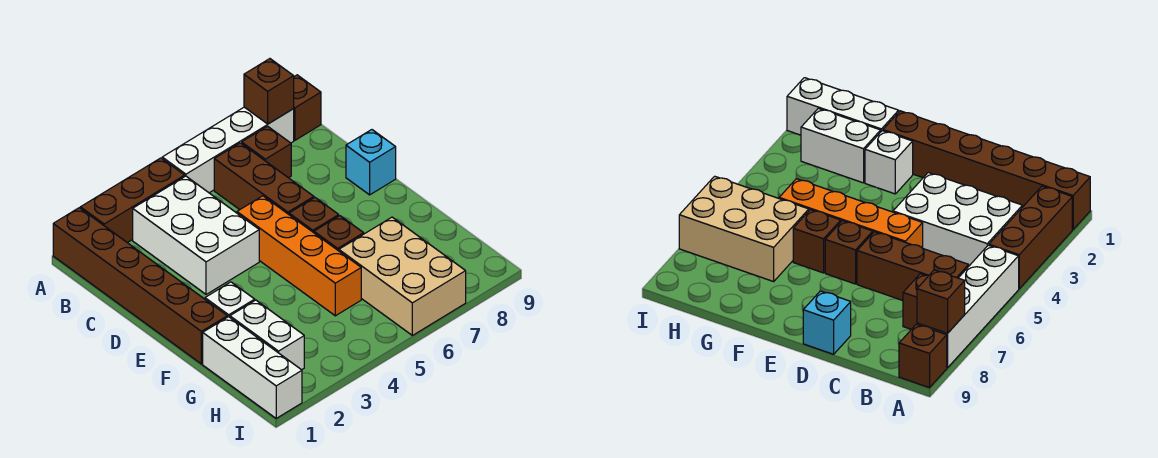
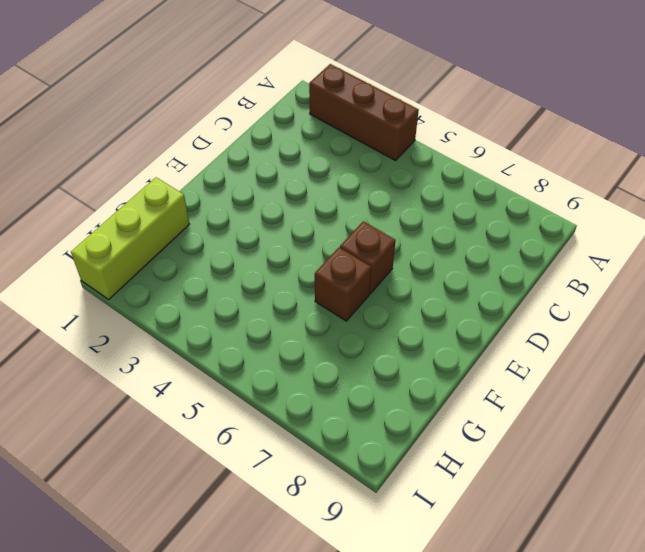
lime brick G1:I1 level 1 -> white brick G1:I1 level 1
none -> brown brick A1:F1 level 1
none -> white brick A5:A8 level 1
none -> brown brick A9 level 1

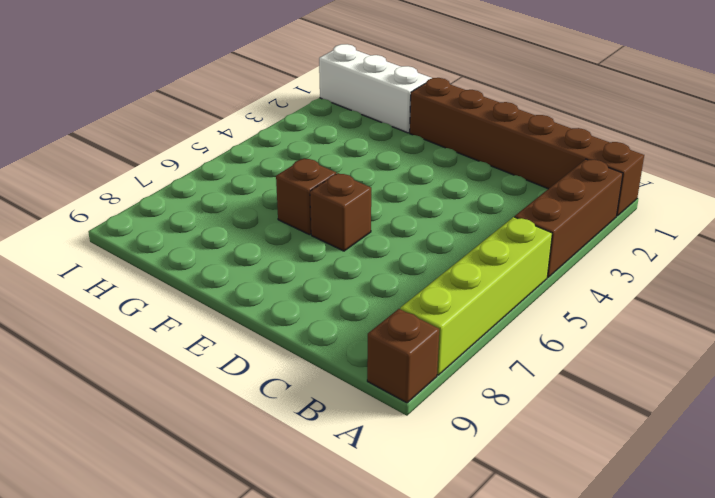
lime brick A5:A8 level 1 -> white brick A5:A8 level 1
none -> white brick B3:D4 level 1
none -> brown brick B6:D6 level 1
none -> brown brick B7 level 1

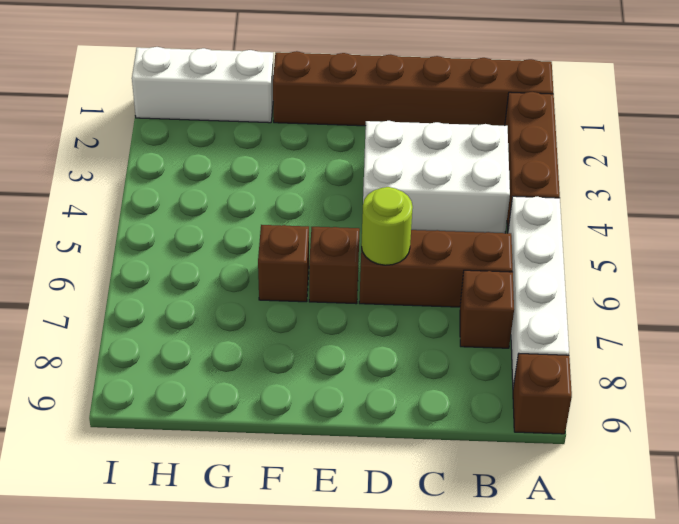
lime round brick D6 level 2 -> none
none -> orange brick D5:G5 level 1
none -> cyan brick D9 level 1
none -> white brick F2 level 1

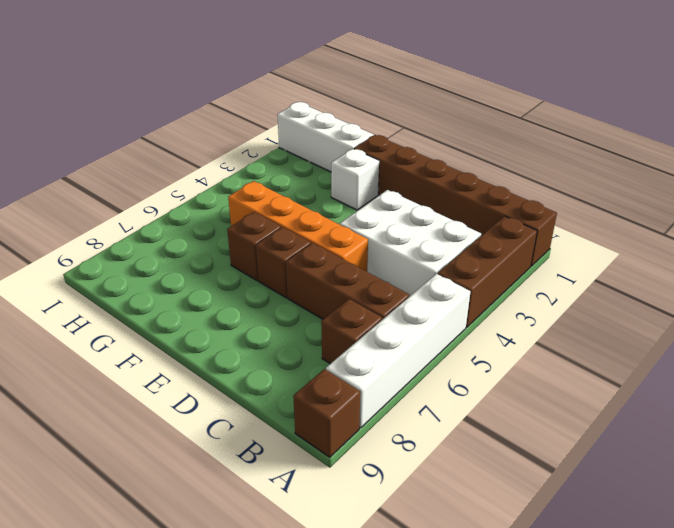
none -> cyan brick D9 level 1
none -> white brick G2:H2 level 1
none -> tan brick G6:I7 level 1

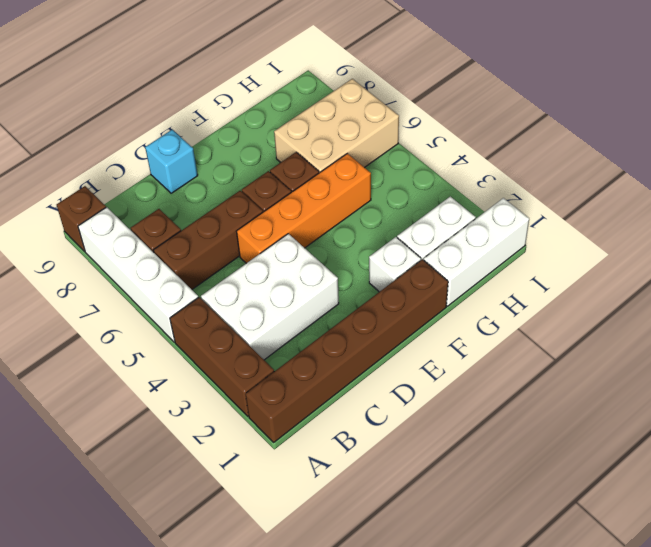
none -> brown brick A8 level 2

